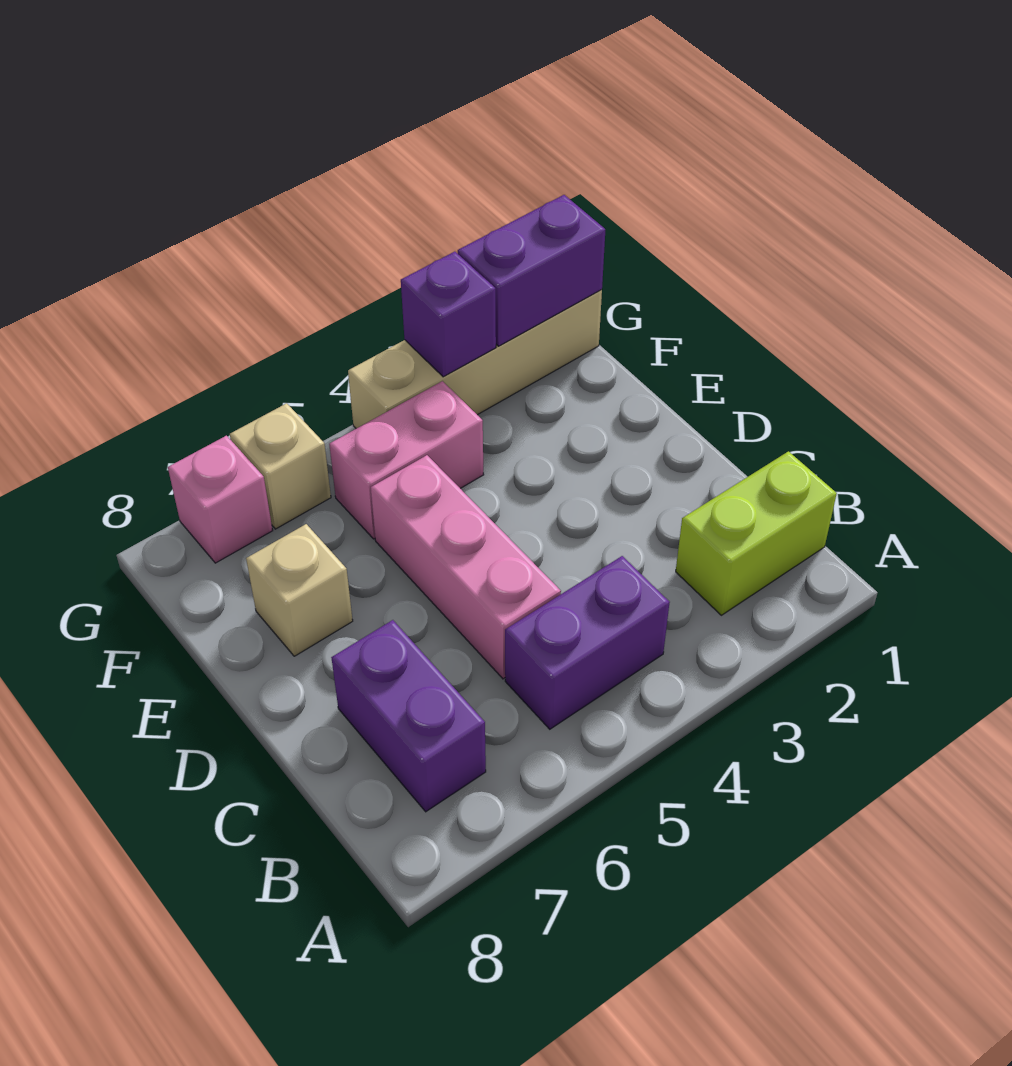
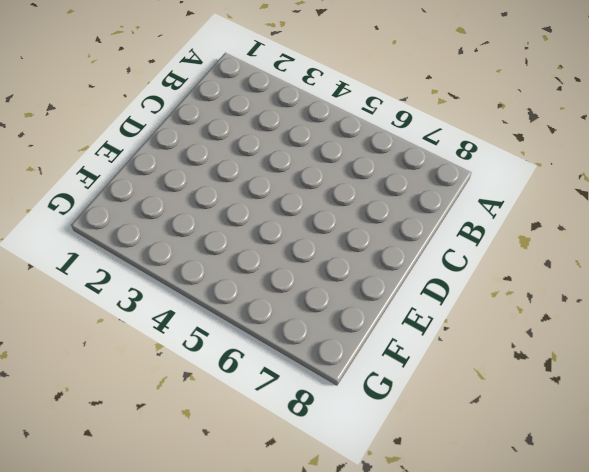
none -> lime brick B1:B2 level 1
none -> purple brick B4:B5 level 1

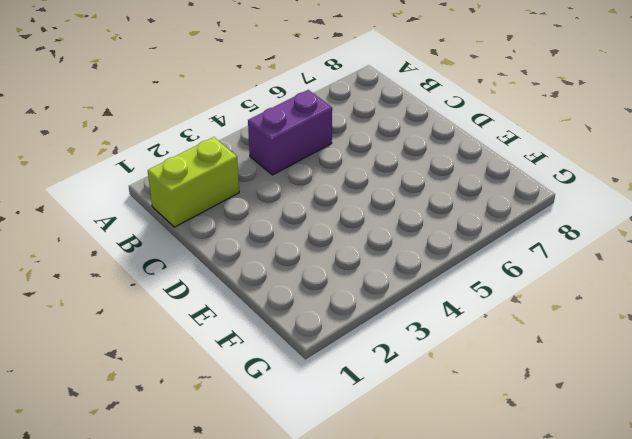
none -> purple brick B7:C7 level 1
none -> pink brick C5:E5 level 1

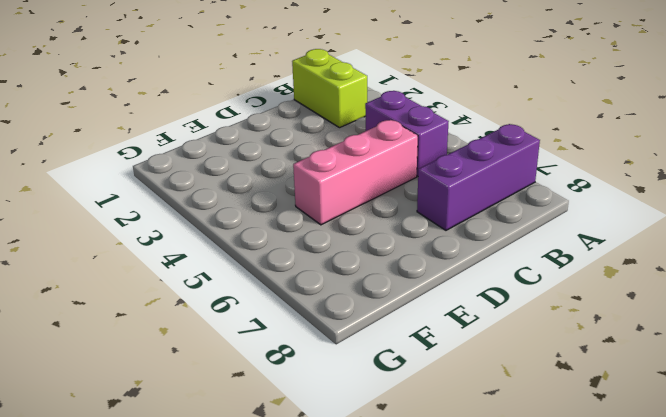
purple brick A7:C7 level 1 -> purple brick B7:C7 level 1
none -> tan brick E7 level 1
none -> pink brick F4:F5 level 1

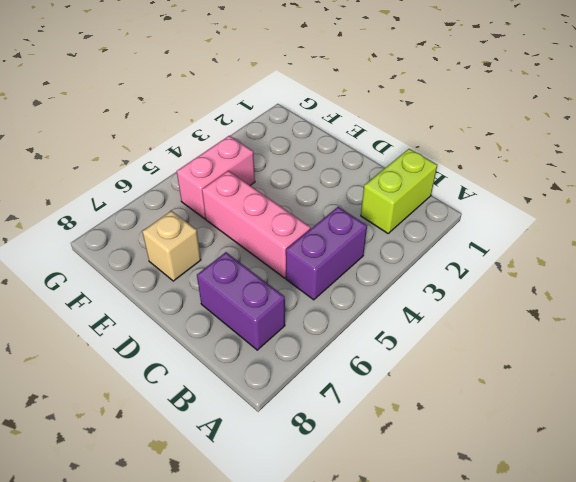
none -> tan brick G1:G4 level 1
none -> tan brick G6 level 1

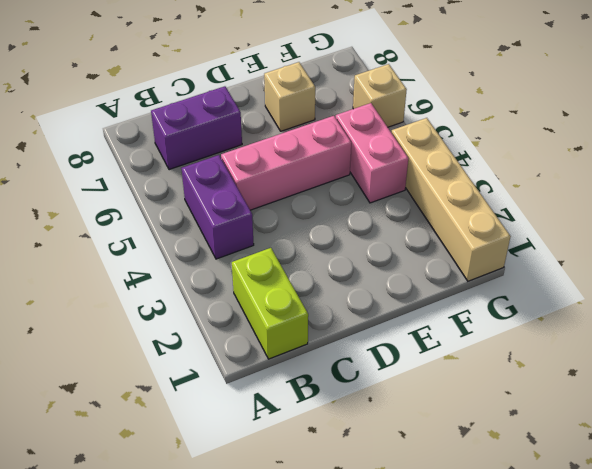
none -> pink brick G7 level 1
none -> purple brick G1:G2 level 2

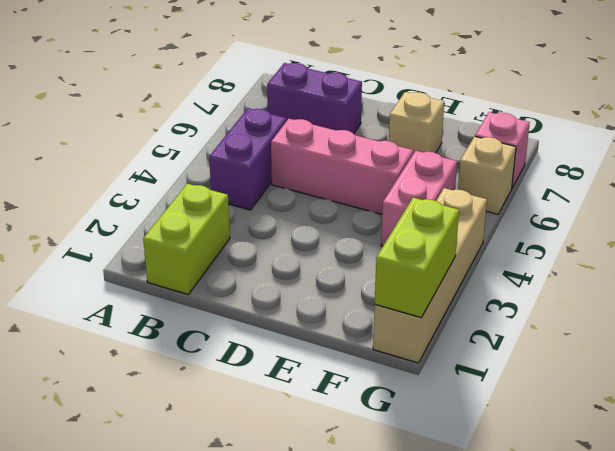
lime brick G1:G2 level 2 -> purple brick G1:G2 level 2
none -> purple brick G3 level 2

